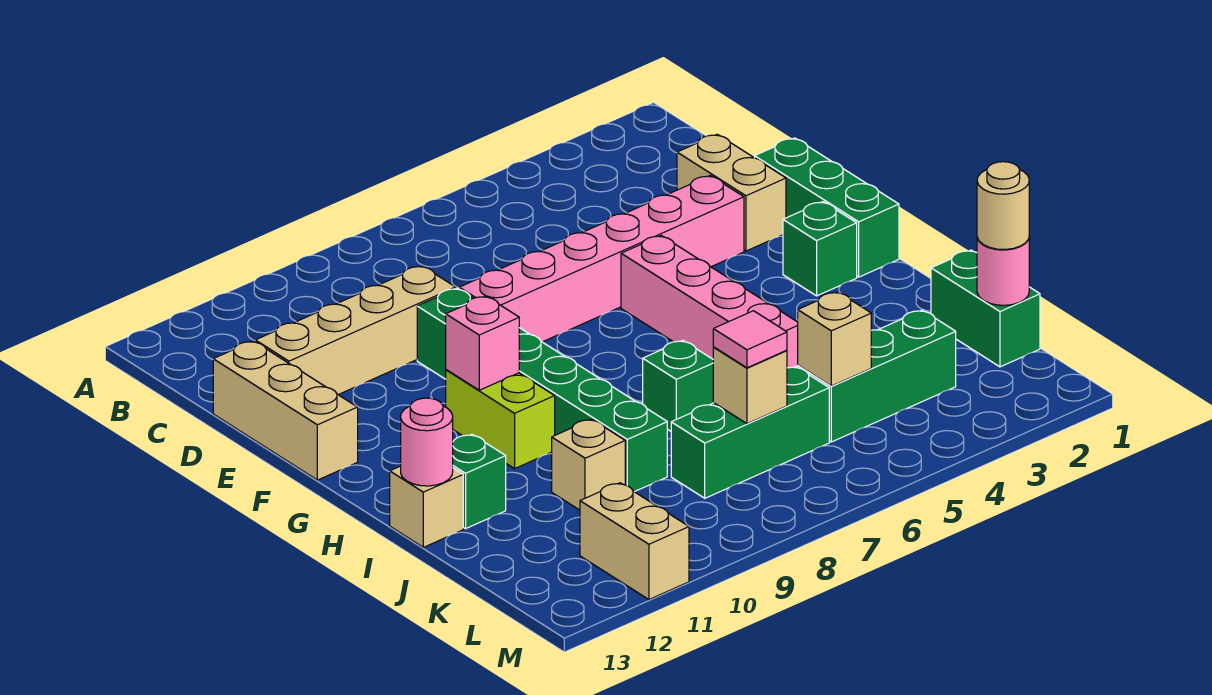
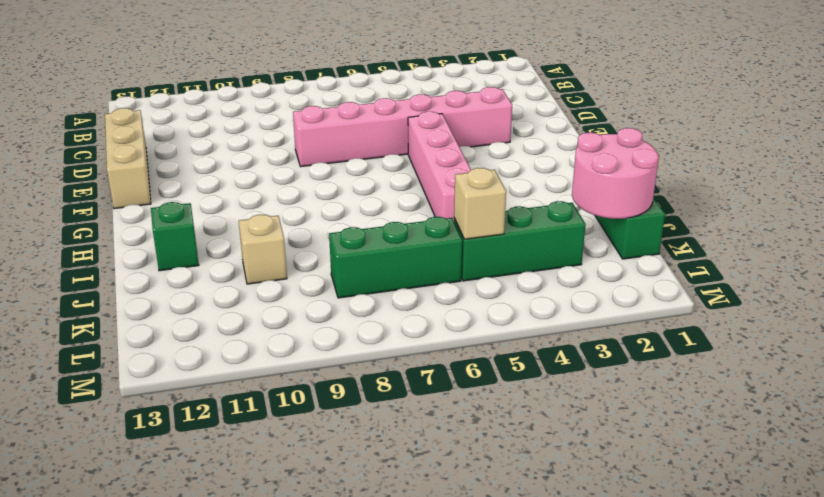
pink round brick J1:K2 level 2 -> pink round brick K1 level 2
none -> tan brick D2:E2 level 1
none -> tan brick D9:D12 level 1
none -> green brick E1:G1 level 1

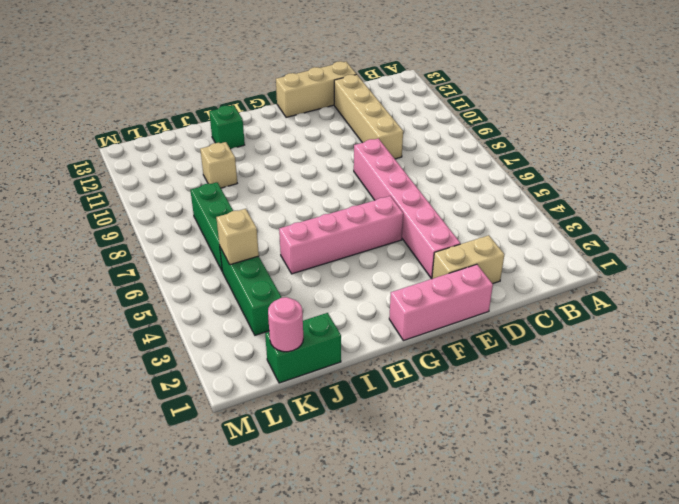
pink brick E1:G1 level 1 -> green brick E1:G1 level 1
none -> green brick E9:J9 level 1
none -> green brick G2 level 1
none -> lime brick G10:H10 level 1

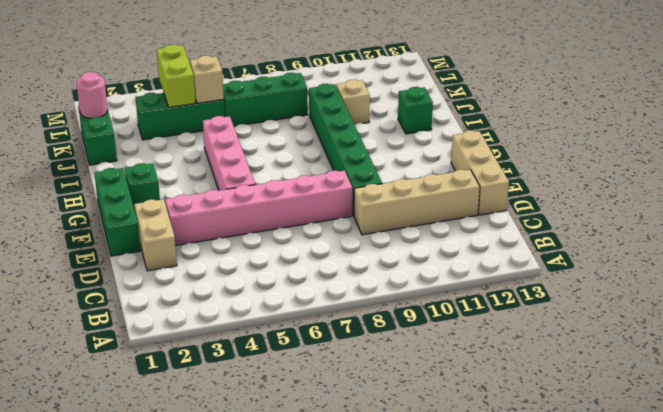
lime brick K4:L4 level 2 -> lime brick G10:H10 level 1
none -> green brick I7 level 1
none -> tan brick I13 level 1
none -> tan brick L11:M11 level 1

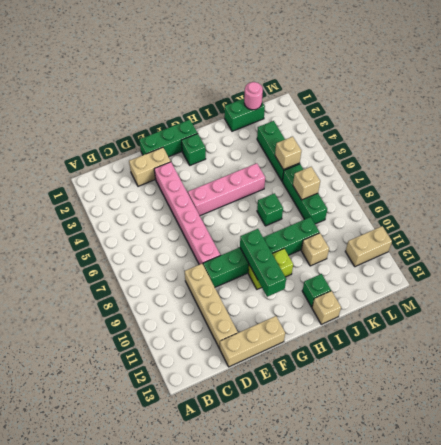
green brick G9:G11 level 2 -> pink brick G10 level 2
none -> pink round brick I13 level 2
none -> tan round brick K1 level 3
none -> pink tile K7 level 3

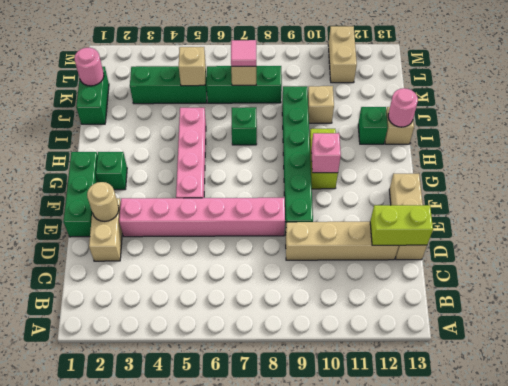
lime brick D12:D13 level 2 -> none
tan round brick E2 level 2 -> tan round brick K1 level 3

